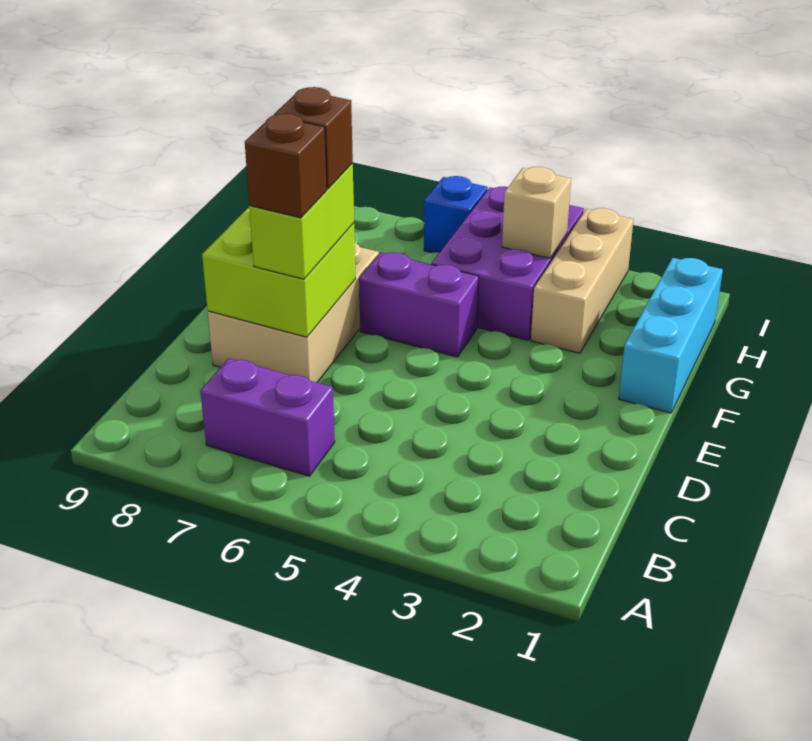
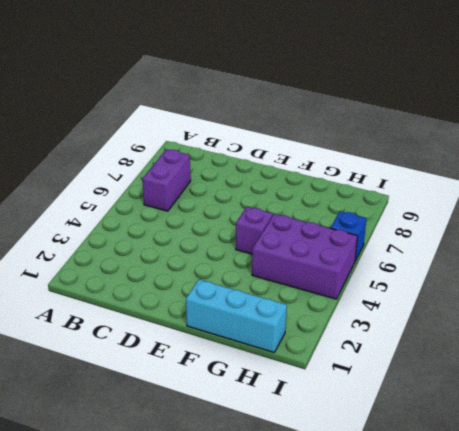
purple brick F5 level 1 -> purple brick F5:F6 level 1
none -> tan brick D7:F8 level 1
none -> tan brick G3:I3 level 1
none -> lime brick D7:E8 level 2

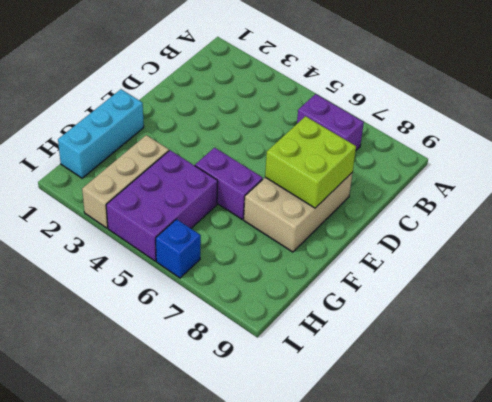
none -> tan brick H4 level 2
none -> lime brick D7:E7 level 3
none -> brown brick D7 level 4

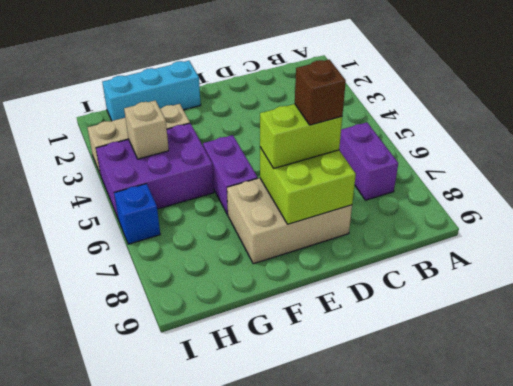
none -> brown brick E7 level 4

